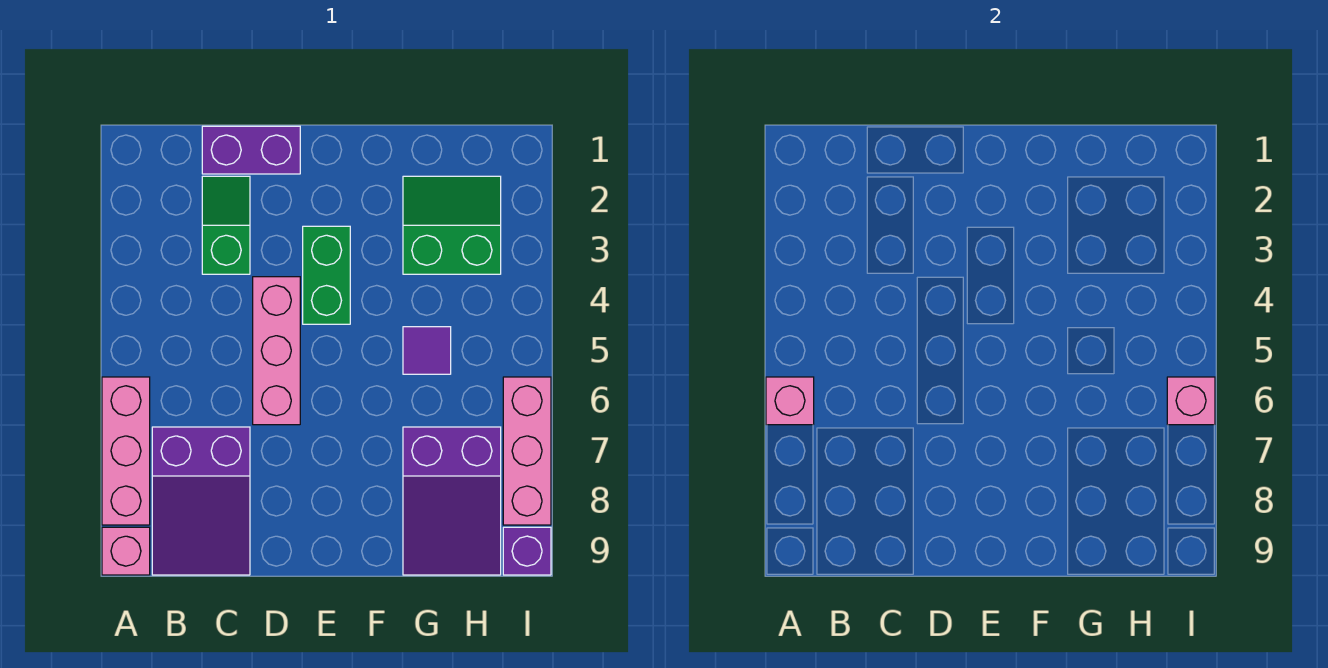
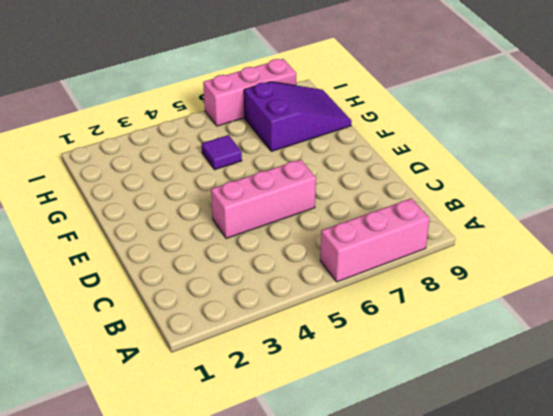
none -> pink brick A9 level 1
none -> purple slope B7:C9 level 1 top 7
none -> purple brick C1:D1 level 1

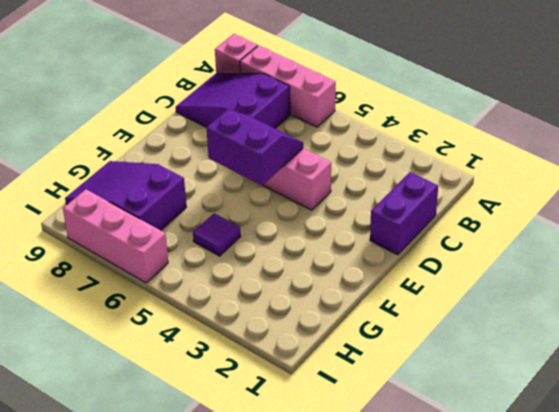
purple slope D5:E6 level 2 top E -> none
none -> green slope C2:C3 level 1 top 3
none -> green brick E3:E4 level 1
none -> green slope G2:H3 level 1 top 3

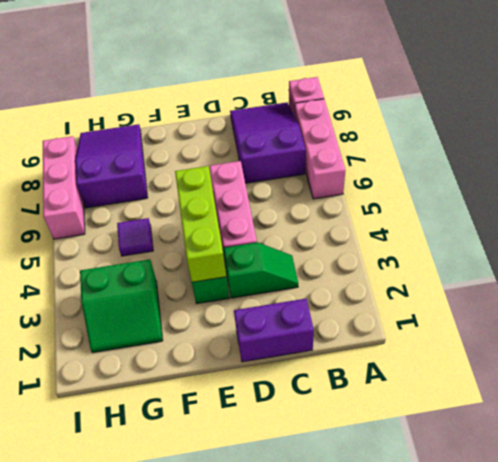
green slope C3:D3 level 1 top D -> green slope C2:C3 level 1 top 3
lime brick E3:E5 level 2 -> none
none -> purple brick I9 level 1
none -> pink brick A6 level 2
none -> pink brick I6 level 2

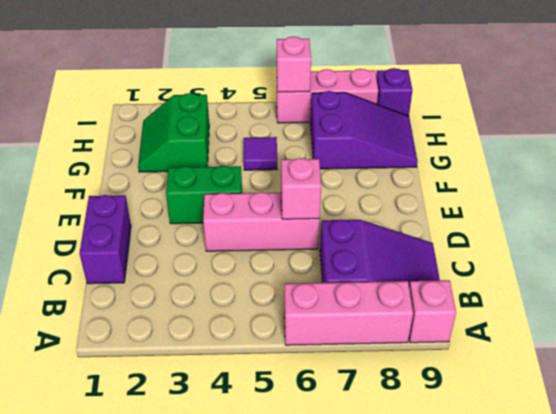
pink brick D6 level 2 -> pink brick A6 level 2
none -> green slope C2:C3 level 1 top 3

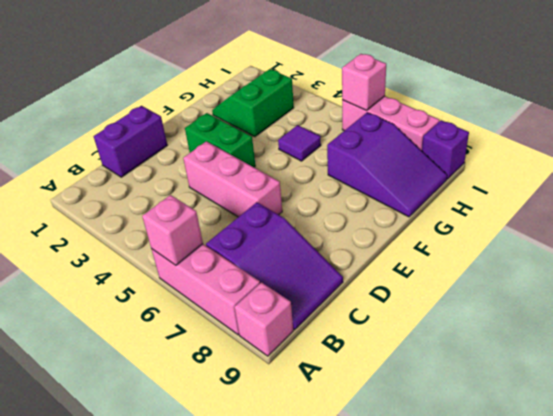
none -> green slope C2:C3 level 1 top 3

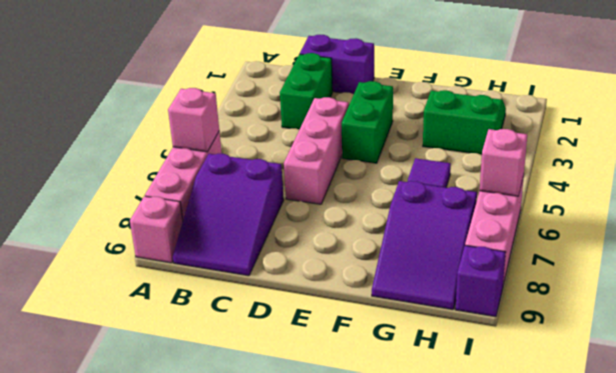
green brick C2:C3 level 1 -> green slope C2:C3 level 1 top 3

